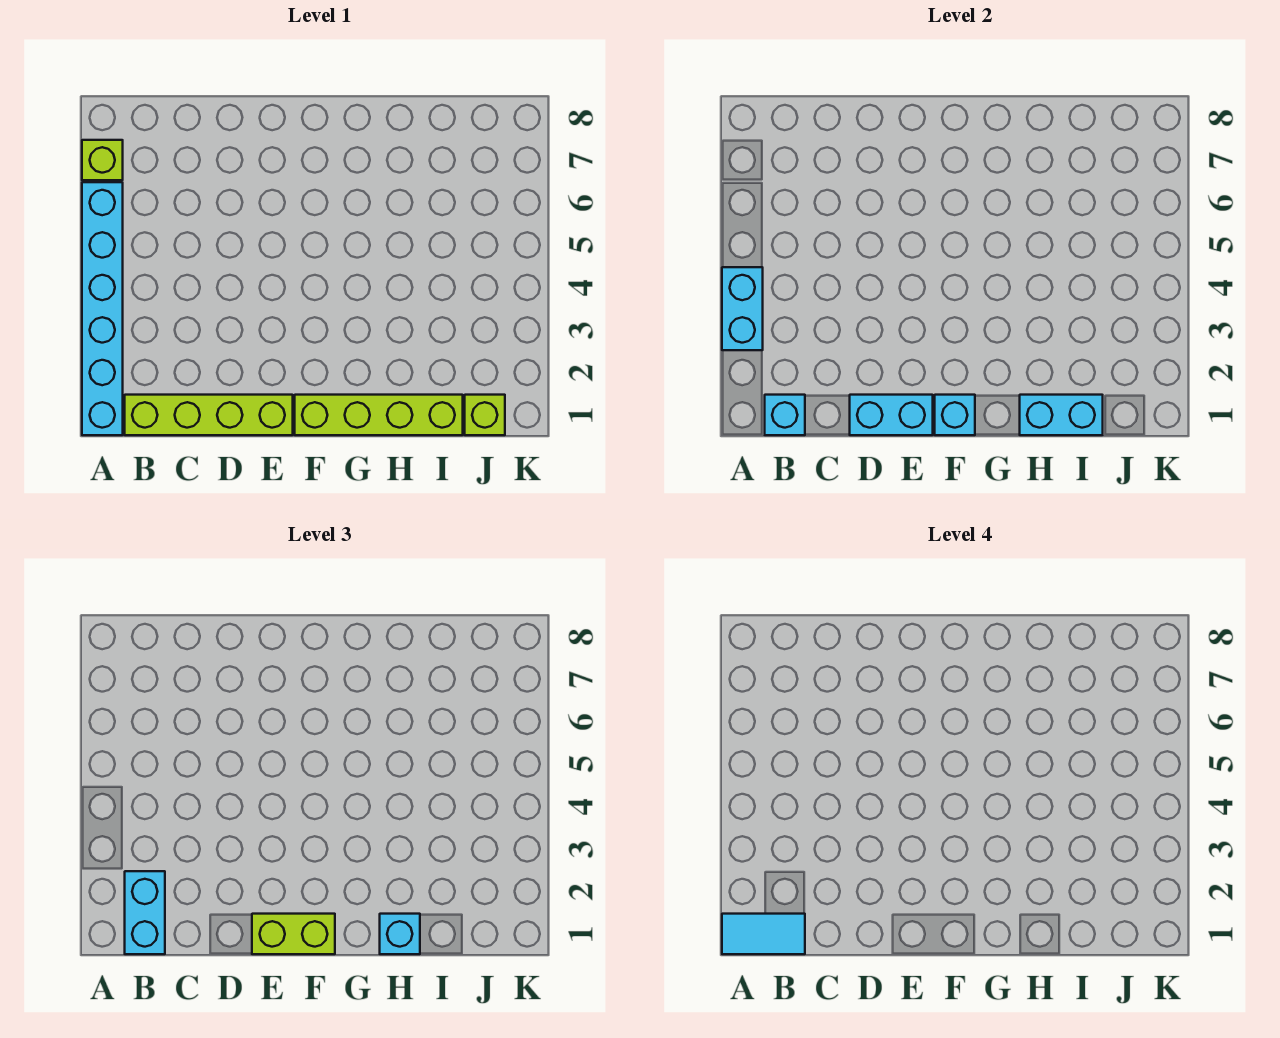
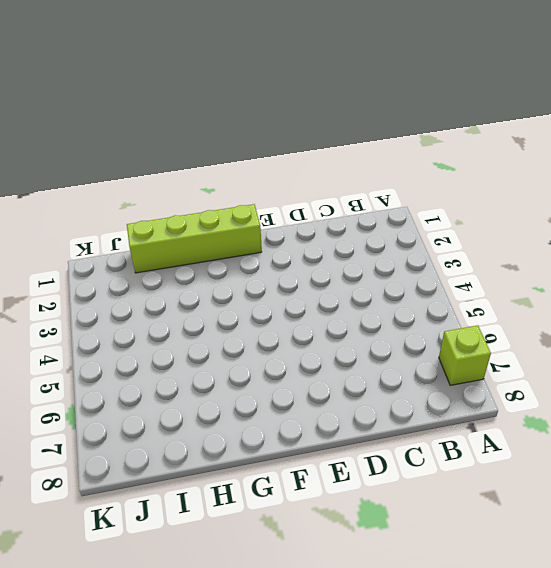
none -> cyan brick A1:A6 level 1
none -> lime brick B1:E1 level 1
none -> lime brick J1 level 1

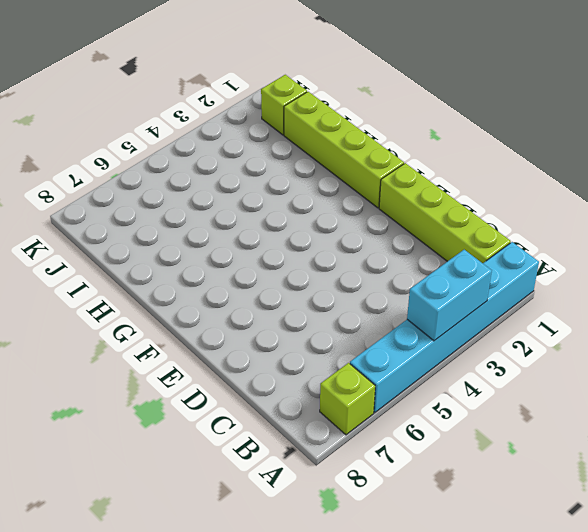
none -> cyan brick B1 level 2
none -> cyan brick D1:E1 level 2
none -> cyan brick F1 level 2

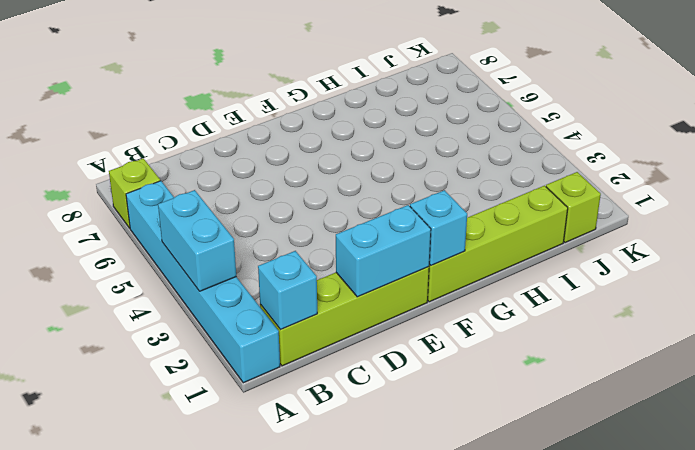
none -> cyan brick H1:I1 level 2
none -> cyan brick B1:B2 level 3
none -> lime brick E1:F1 level 3

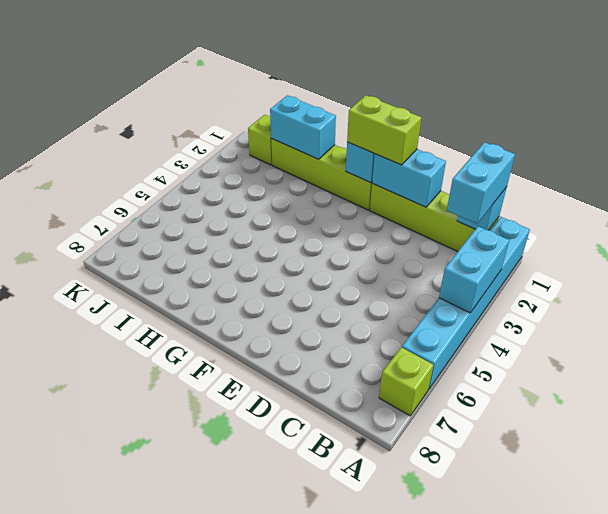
none -> cyan brick H1 level 3
none -> cyan tile A1:B1 level 4

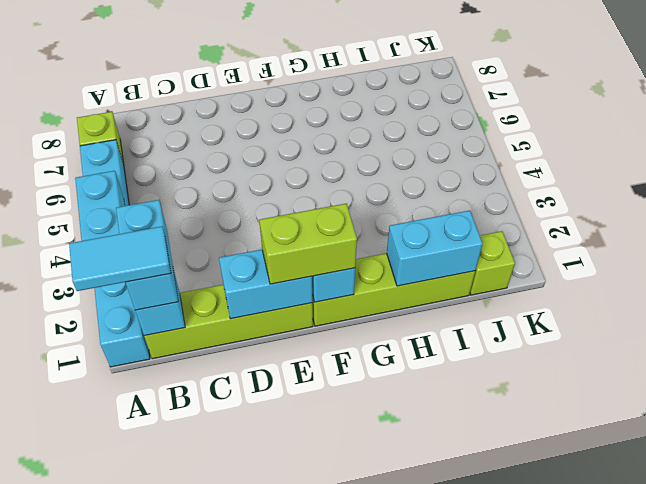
none -> cyan brick H1 level 3

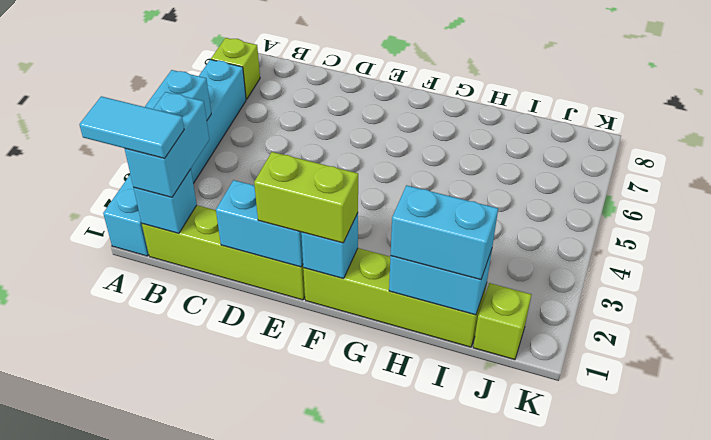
cyan brick H1:I1 level 3 -> cyan brick H1 level 3

